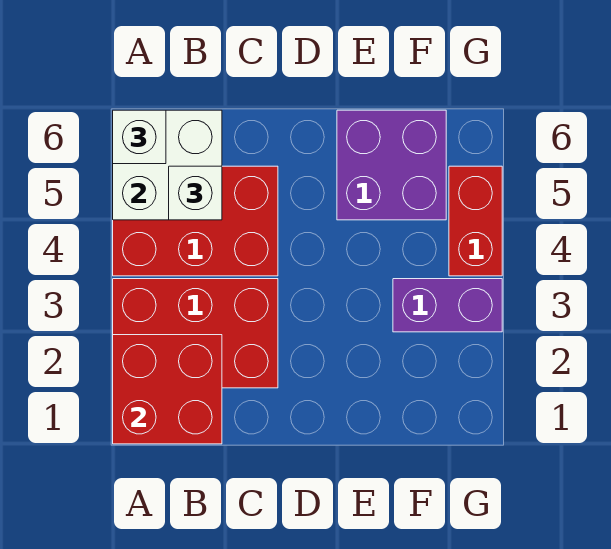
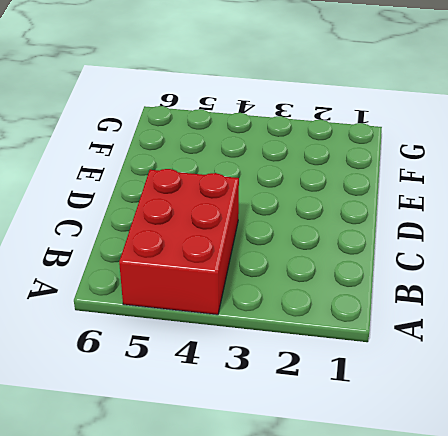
none -> red brick A2:C3 level 1
none -> purple brick E5:F6 level 1

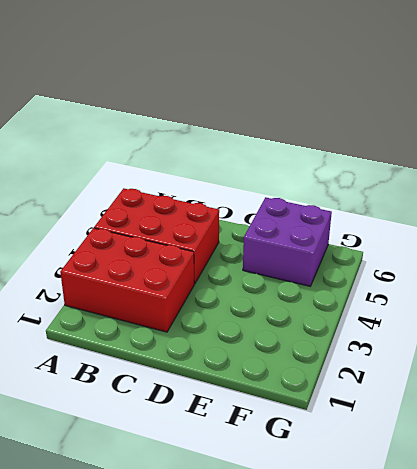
none -> purple brick F3:G3 level 1
none -> red brick G4:G5 level 1

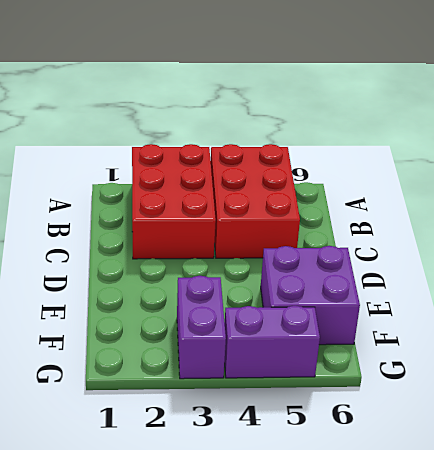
purple brick G4:G5 level 1 -> red brick G4:G5 level 1
none -> red brick A1:B2 level 2
none -> white brick A5:B6 level 2

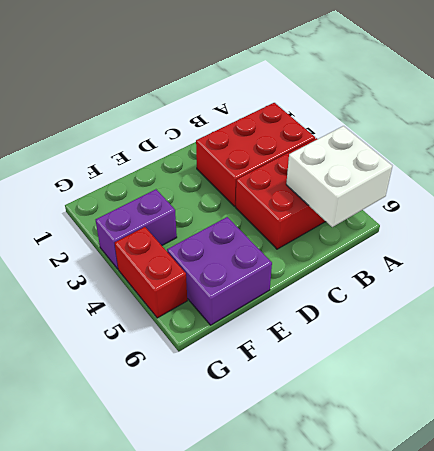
none -> red brick A1:B2 level 2
none -> white brick A6 level 3

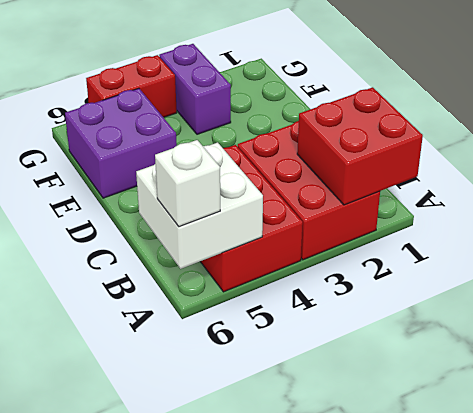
none -> white brick B5 level 3

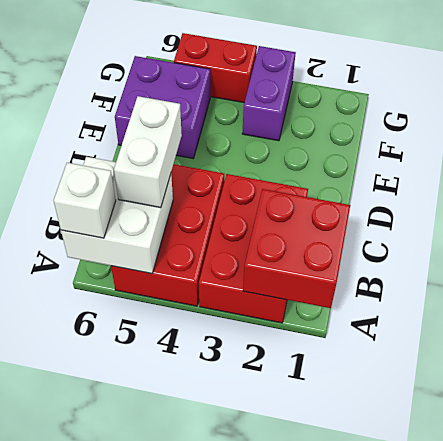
white brick B5:C5 level 3 -> white brick B5 level 3

